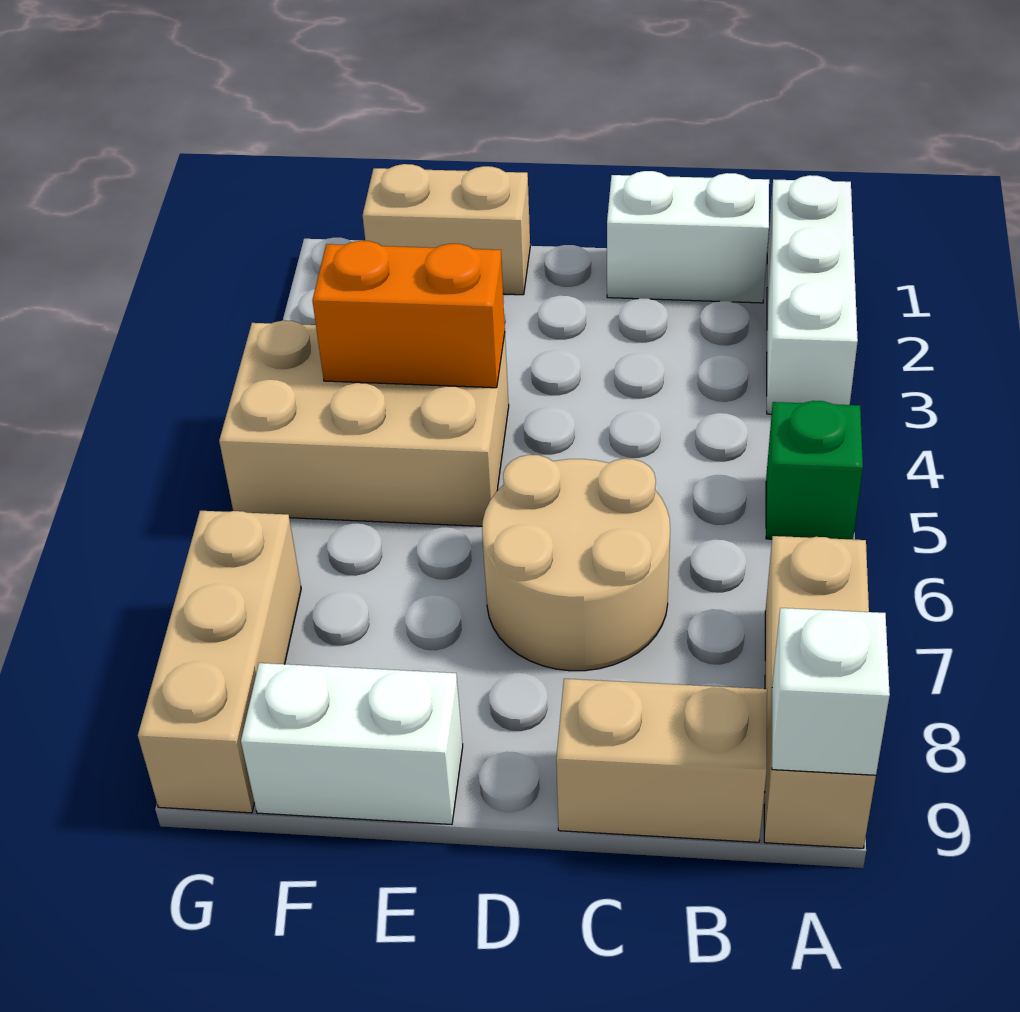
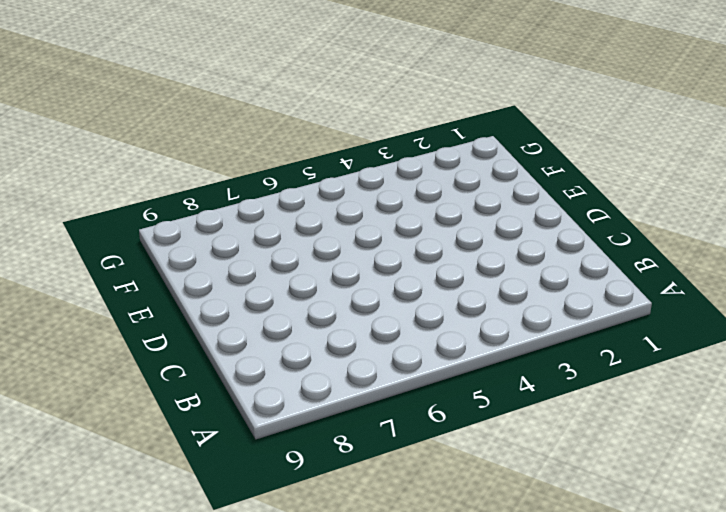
none -> white brick A1:A3 level 1
none -> green brick A5 level 1
none -> tan brick A7:A9 level 1

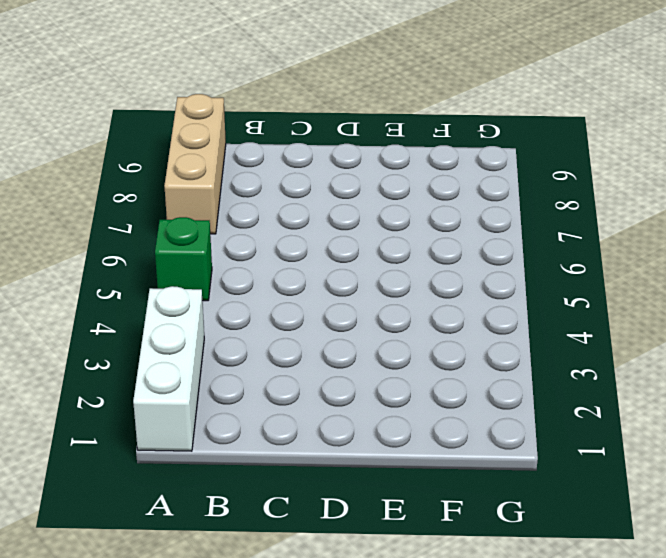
none -> white brick B1:C1 level 1
none -> tan brick B9:C9 level 1
none -> tan round brick C6:D7 level 1

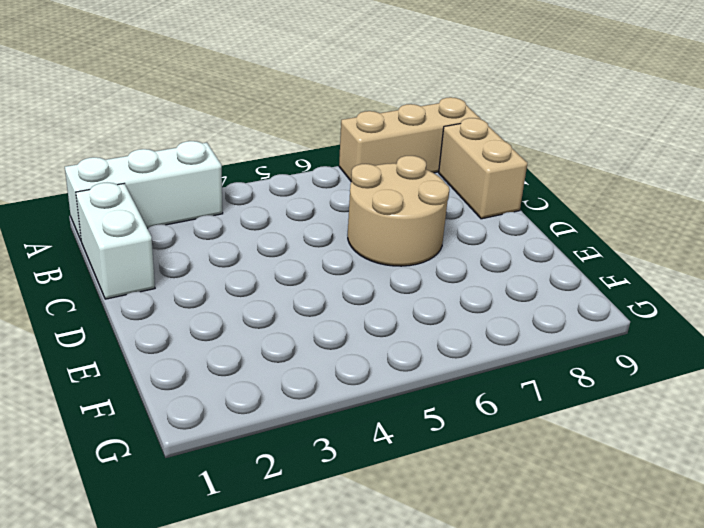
none -> green brick A5 level 1
none -> tan brick E1:F1 level 1
none -> tan brick E4:G5 level 1

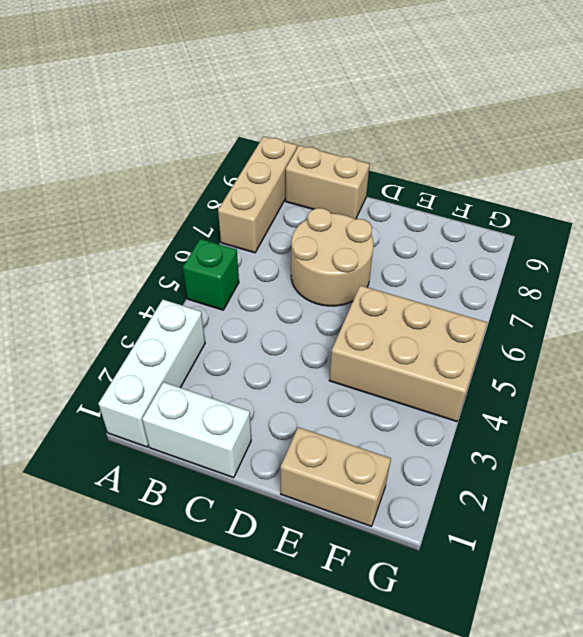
none -> white brick E9:F9 level 1
none -> tan brick G7:G9 level 1
none -> white brick A9 level 2

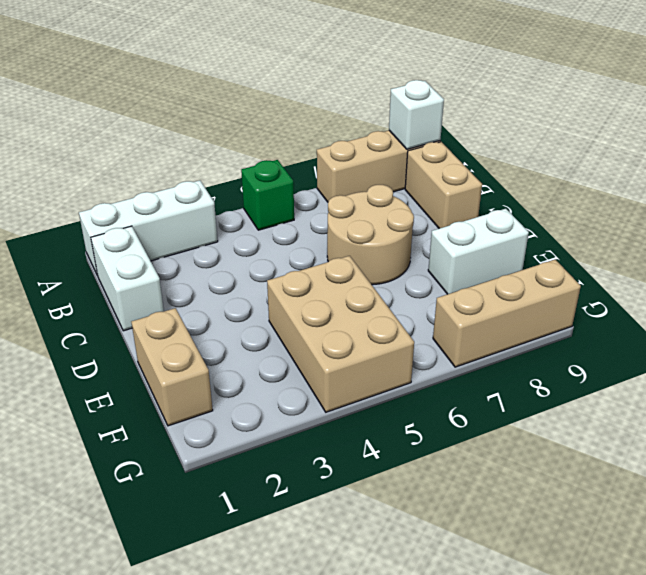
white brick E8:E9 level 1 -> white brick E9:F9 level 1
none -> orange brick E4:F4 level 2

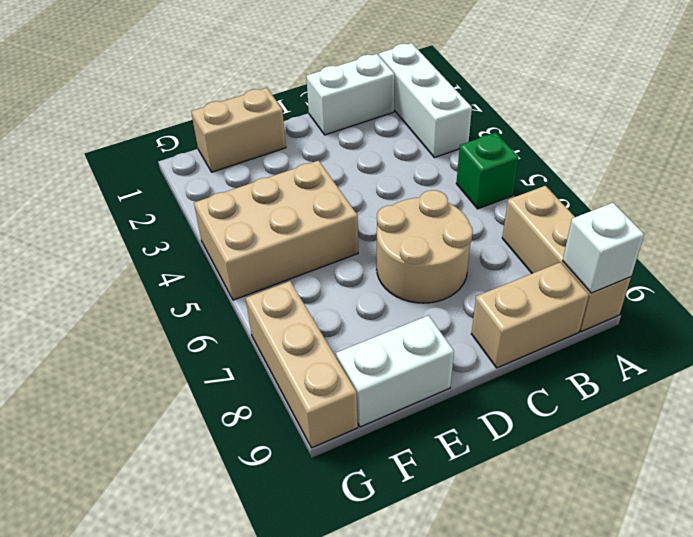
none -> orange brick E4:F4 level 2

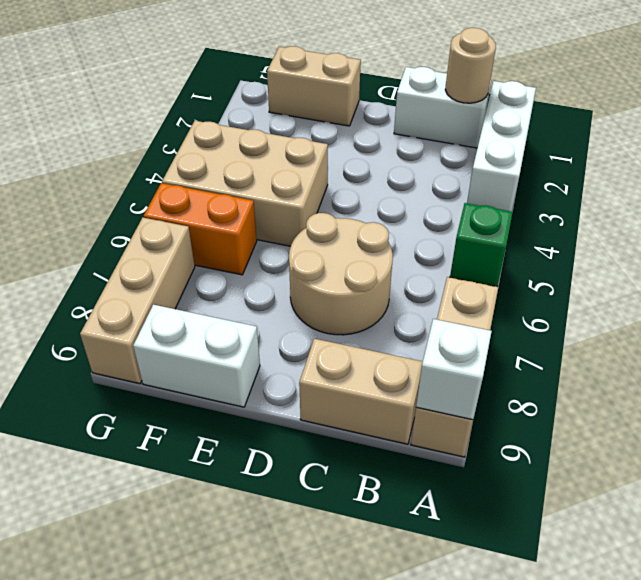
tan round brick B1 level 2 -> none
orange brick F6:G6 level 1 -> orange brick E4:F4 level 2

